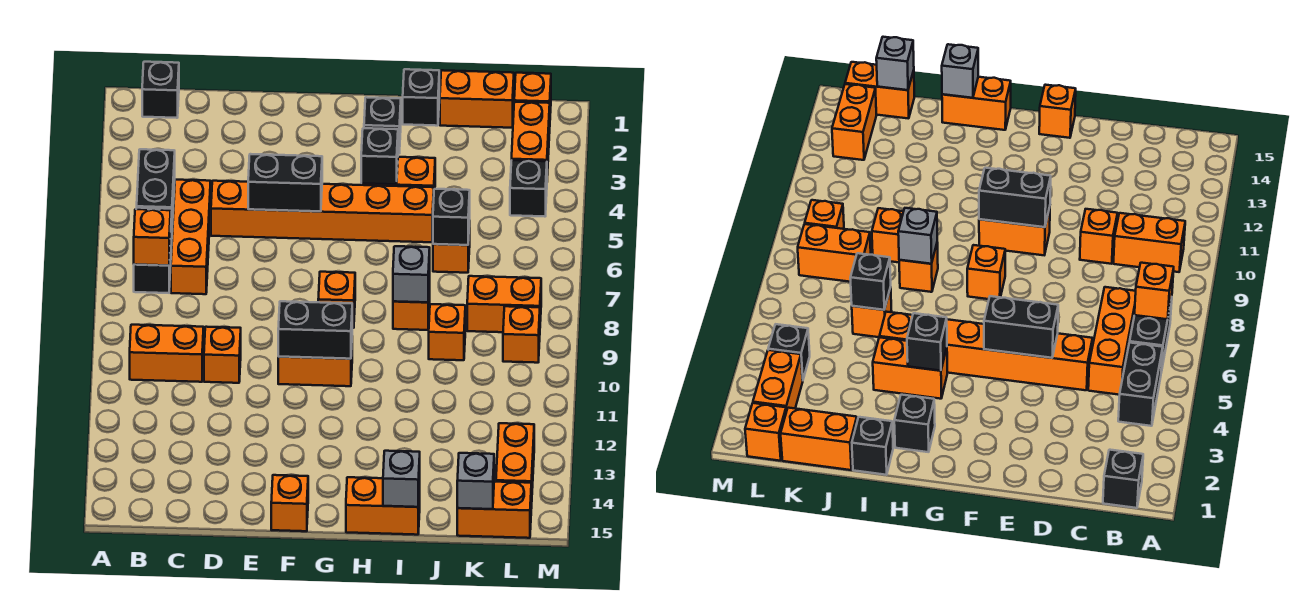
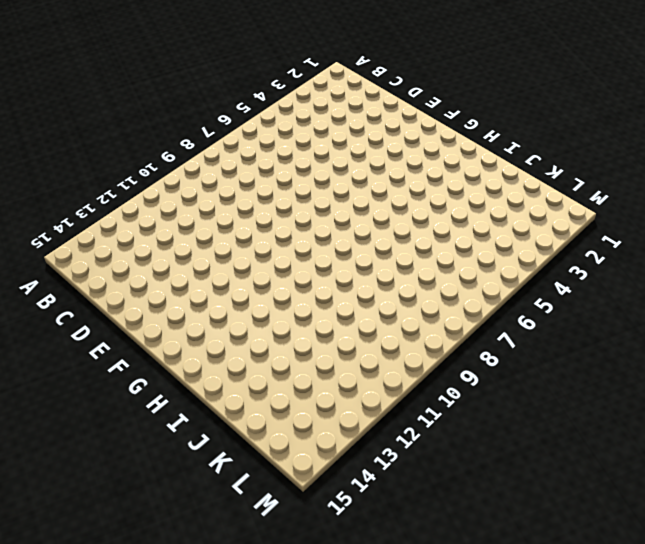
none -> black brick B1 level 1
none -> black brick B4:B5 level 1
none -> black brick B6:B7 level 1
none -> orange brick B10:C10 level 1

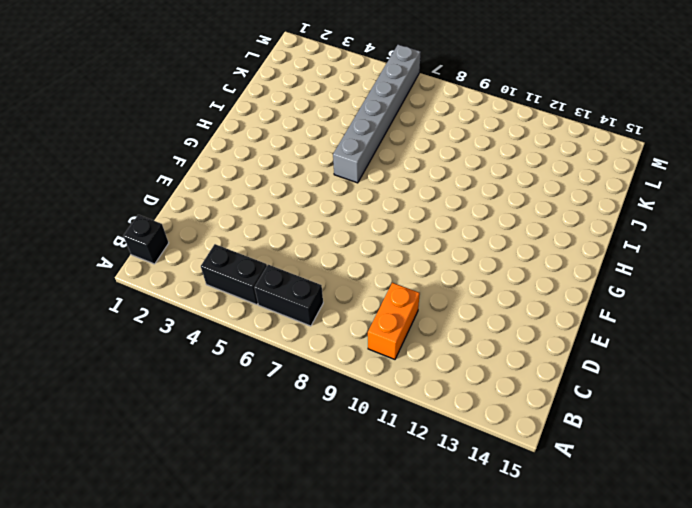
grey brick H6:M6 level 1 -> orange brick J6 level 1
none -> orange brick C5:C7 level 1
none -> orange brick D5:I5 level 1
none -> orange brick D10 level 1
none -> orange brick F10:G10 level 1

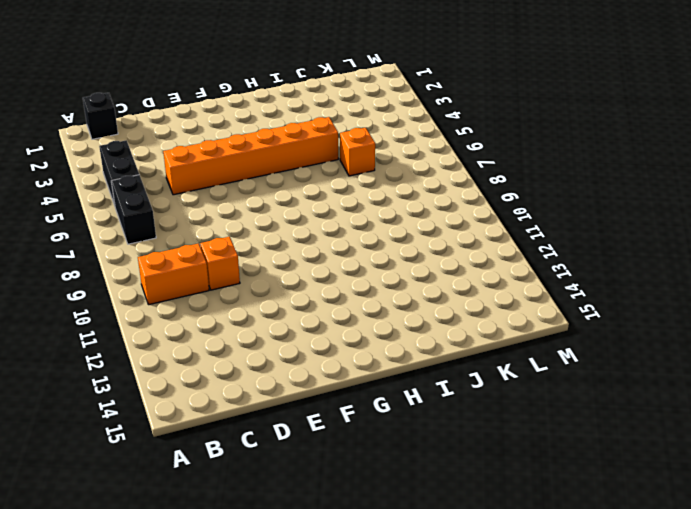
none -> orange brick C5:C7 level 1
none -> orange brick F10:G10 level 1
none -> orange brick F15 level 1
none -> orange brick G8 level 1

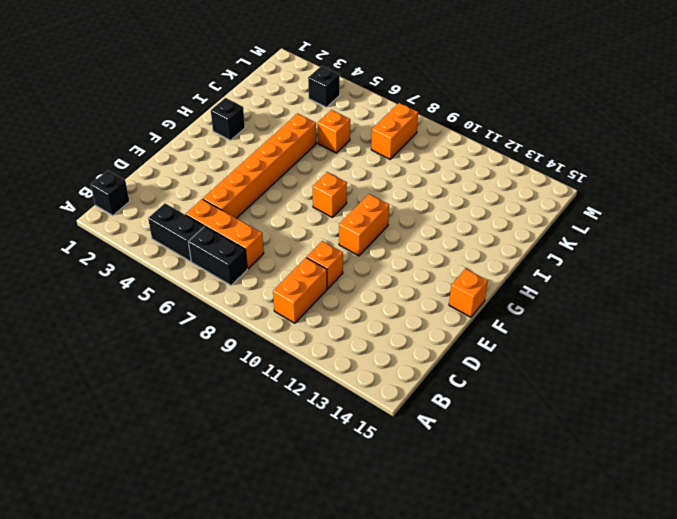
none -> orange brick H4:I4 level 1
none -> orange brick H15:I15 level 1
none -> black brick I1 level 1
none -> orange brick I8 level 1

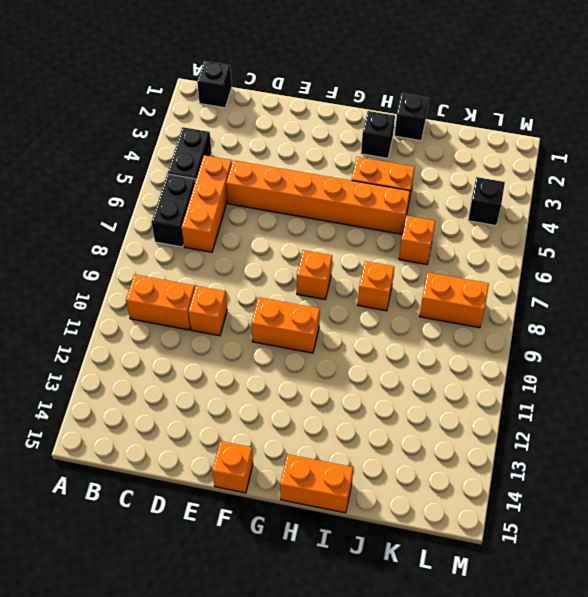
none -> orange brick J1:K1 level 1
none -> orange brick J9 level 1
none -> orange brick K15:L15 level 1
none -> orange brick L1 level 1

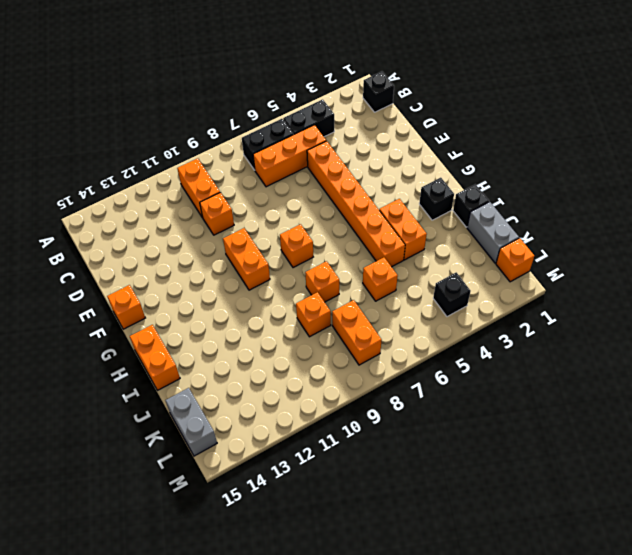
grey brick J1:K1 level 1 -> orange brick J1:K1 level 1
grey brick K15:L15 level 1 -> orange brick K15:L15 level 1
none -> orange brick L2:L3 level 1
none -> orange brick L9 level 1
none -> orange brick L13:L14 level 1
none -> orange brick B7 level 2

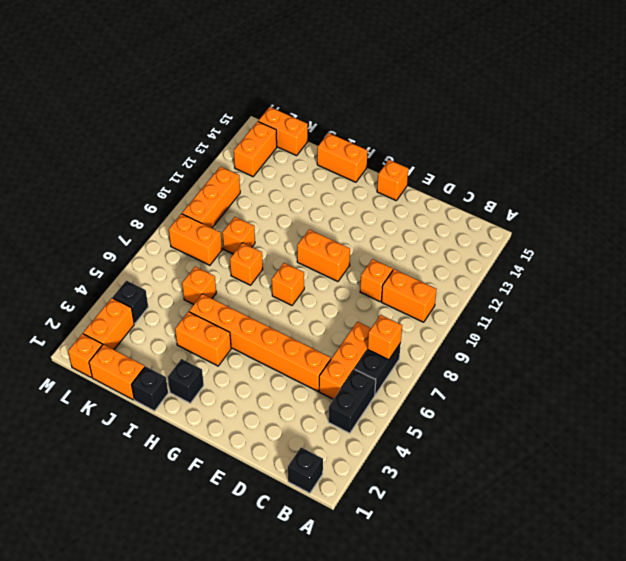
orange brick L9:L11 level 1 -> orange brick L9 level 1
none -> black brick E5:F5 level 2
none -> black brick F10:G10 level 2
none -> black brick H4 level 2
none -> grey brick I8 level 2

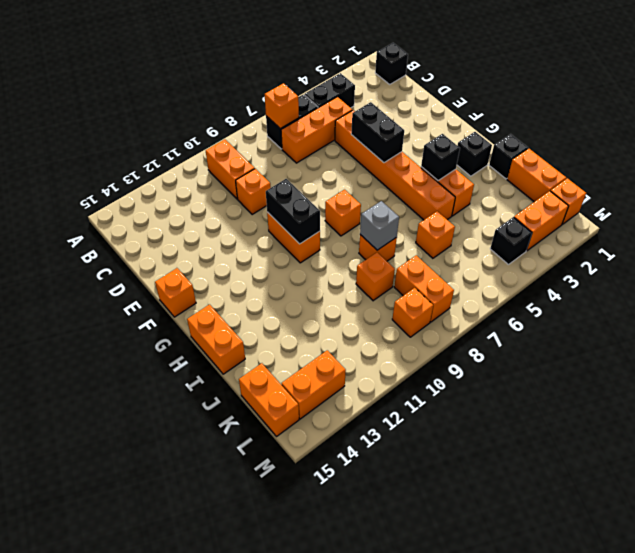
none -> grey brick I15 level 2
none -> black brick J6 level 2
none -> grey brick K15 level 2

